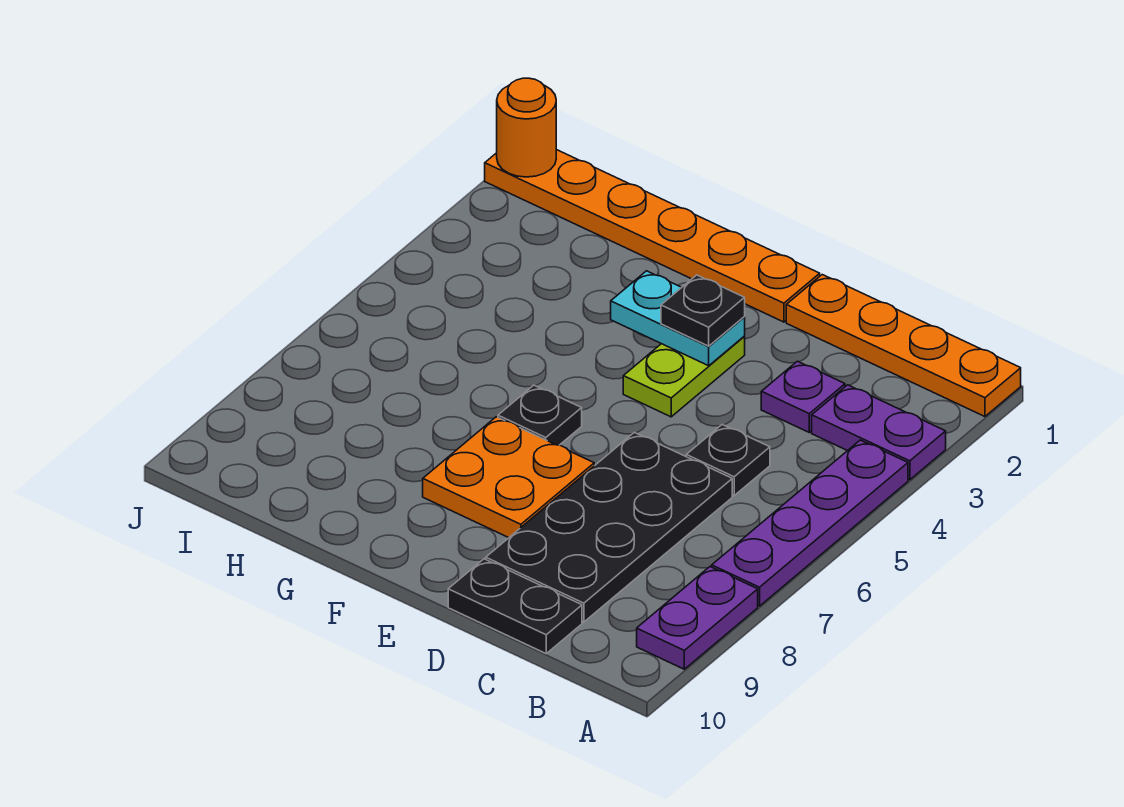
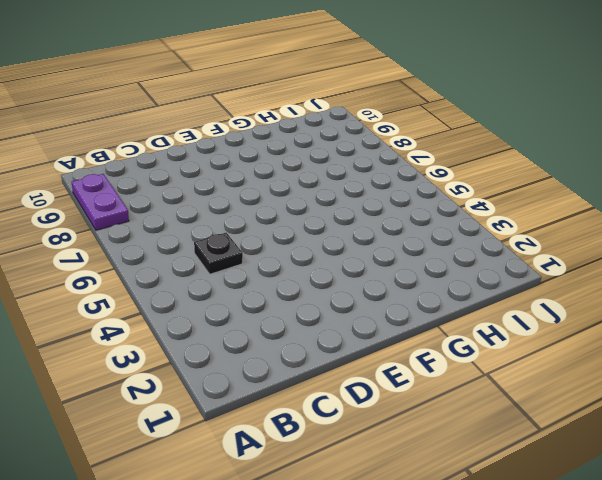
none -> orange plate A1:D1 level 1
none -> purple plate A3:B3 level 1
none -> purple plate A4:A7 level 1

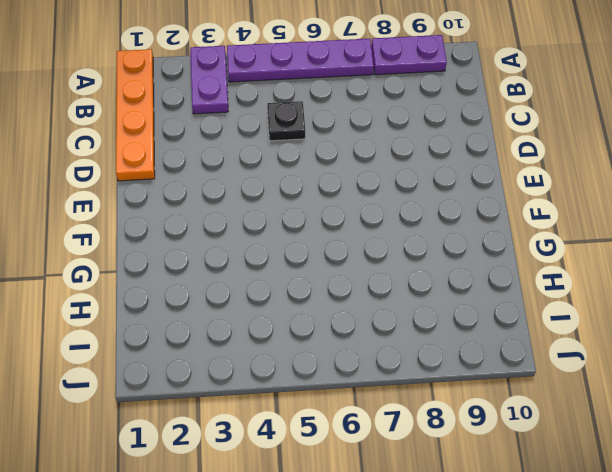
none -> purple plate C3 level 1
none -> black plate C6:D9 level 1
none -> black plate C10:D10 level 1

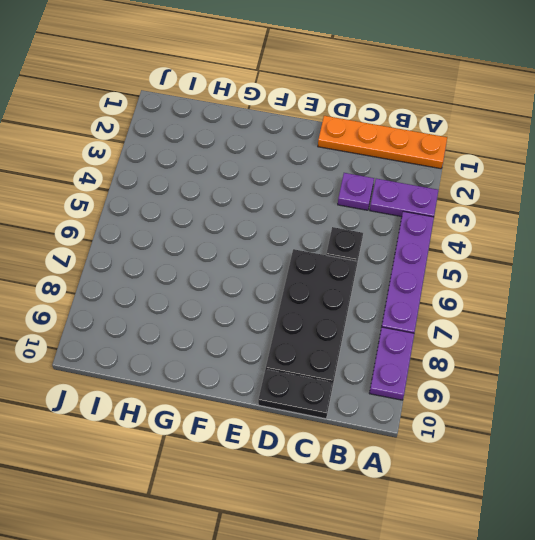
none -> orange plate E1:J1 level 1
none -> lime plate E3:E4 level 1
none -> orange plate E7:F8 level 1

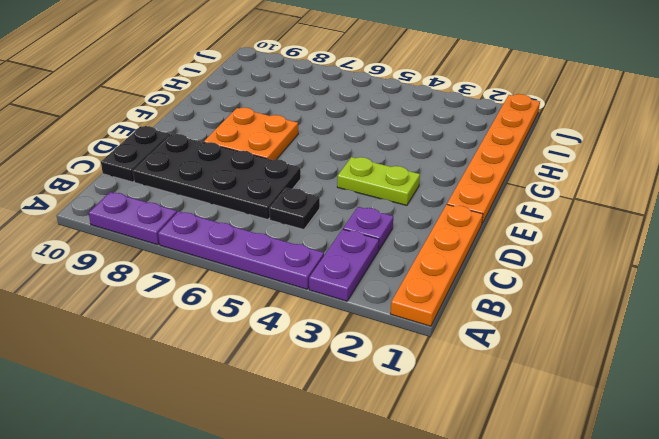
none -> black plate F6 level 1
none -> cyan plate E3:F3 level 2
none -> orange round brick J1 level 2

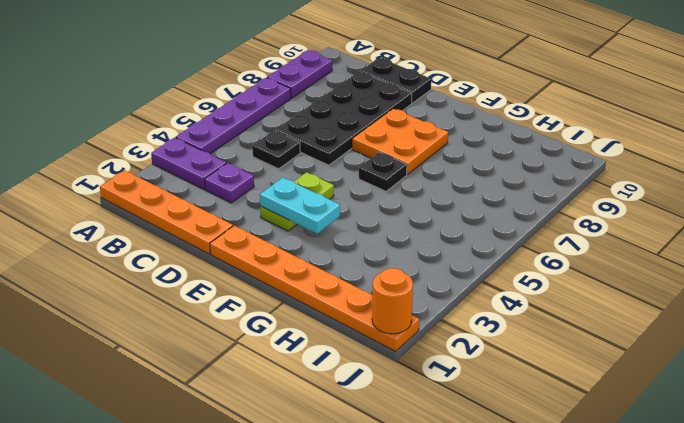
none -> black plate E3 level 3

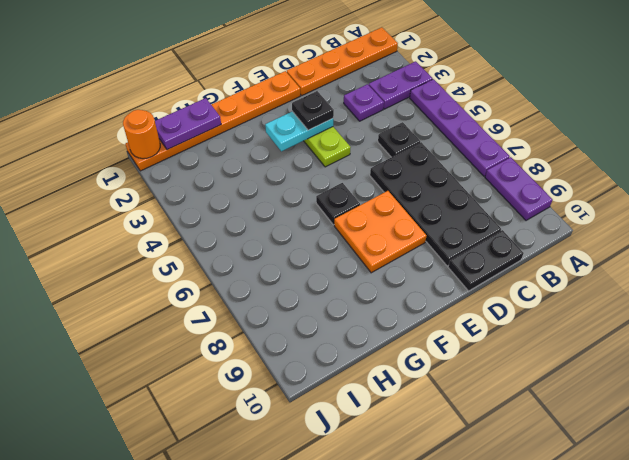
purple plate H1:I1 level 2 -> none

